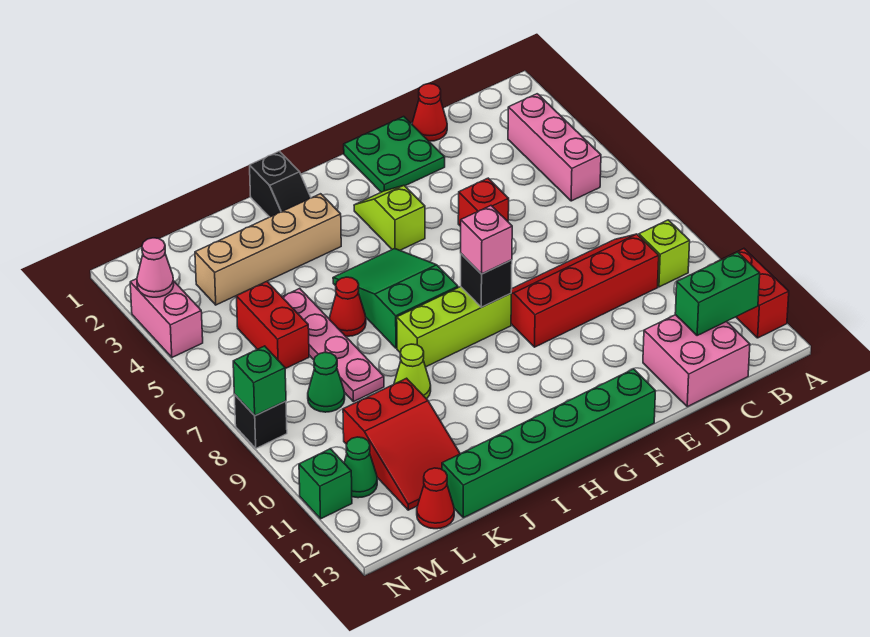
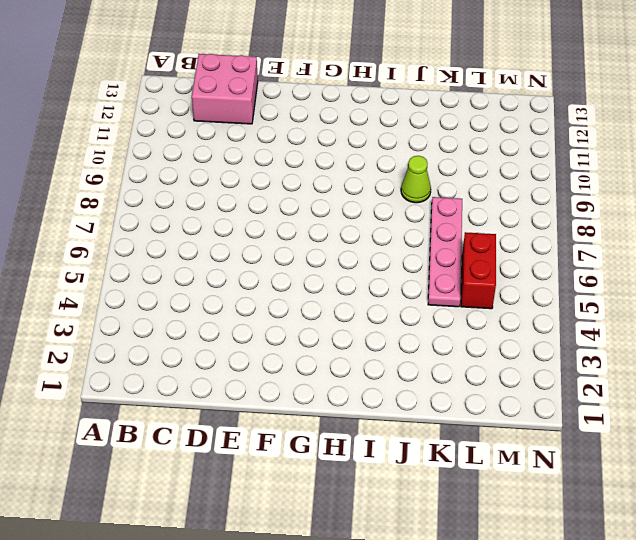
none -> red brick A11:A12 level 1
none -> pink brick B3:B5 level 1
none -> lime brick B9 level 1
none -> red slope C8:F9 level 1 top 9

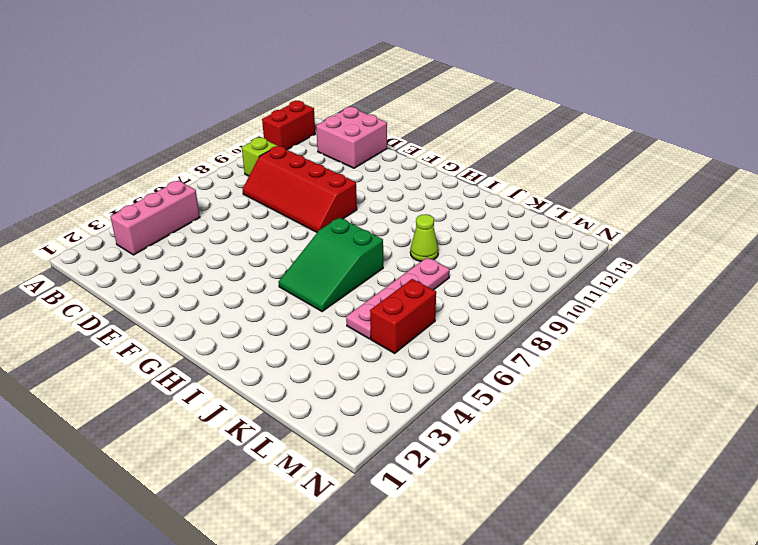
none -> red cone D1 level 1
none -> green plate E1:F2 level 1
none -> red brick E5 level 1
none -> green brick F13:K13 level 1

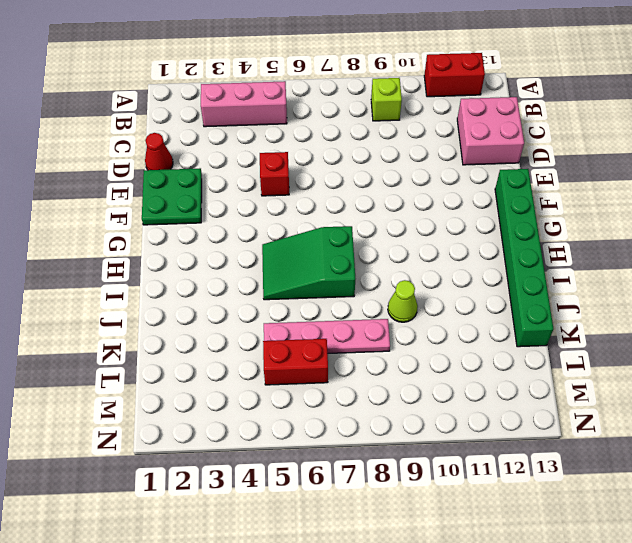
none -> red slope C8:F9 level 1 top 9
none -> lime slope G3:G4 level 1 top 4
none -> lime brick G8:I8 level 1
none -> black slope I1:I2 level 1 top 1

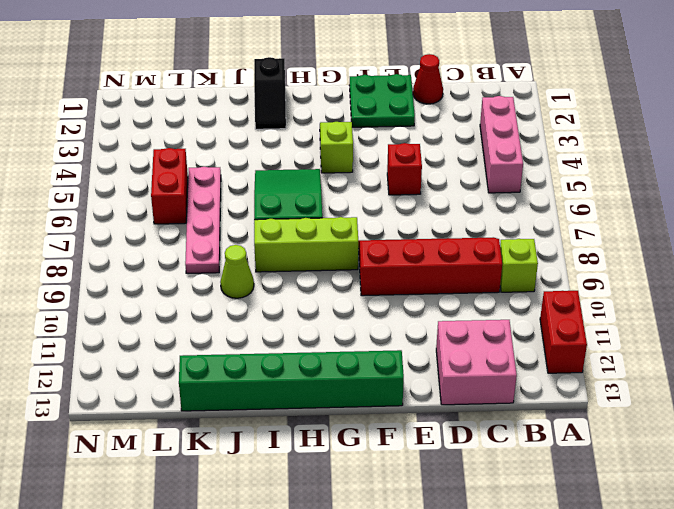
none -> tan brick I3:L3 level 1
none -> red cone J6 level 1
none -> red slope K10:L12 level 1 top 10
none -> green cone L8 level 1

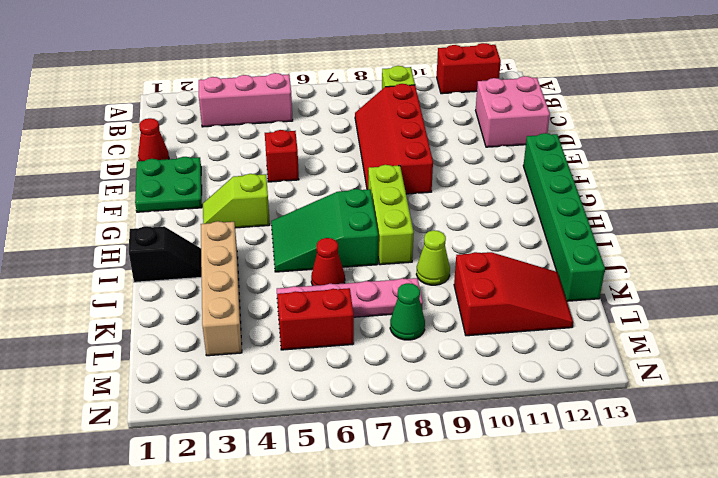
none -> red cone L13 level 1
none -> green cone M11 level 1
none -> pink brick N3:N4 level 1
none -> black brick N8 level 1

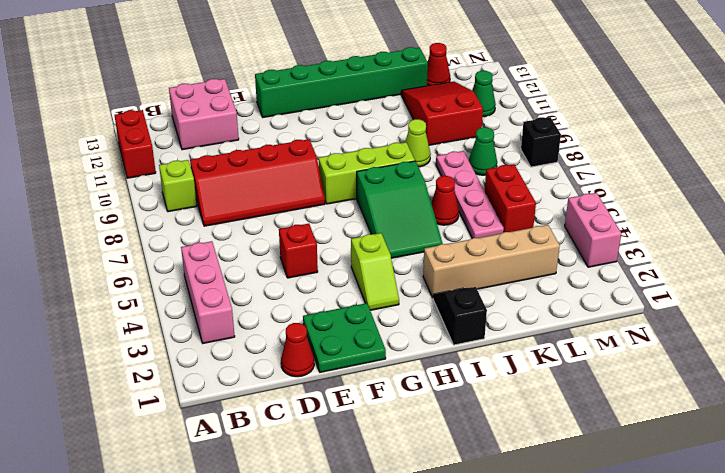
none -> green brick N11 level 1
none -> green brick B12:C12 level 2
none -> black brick G8 level 2
none -> pink cone N3 level 2

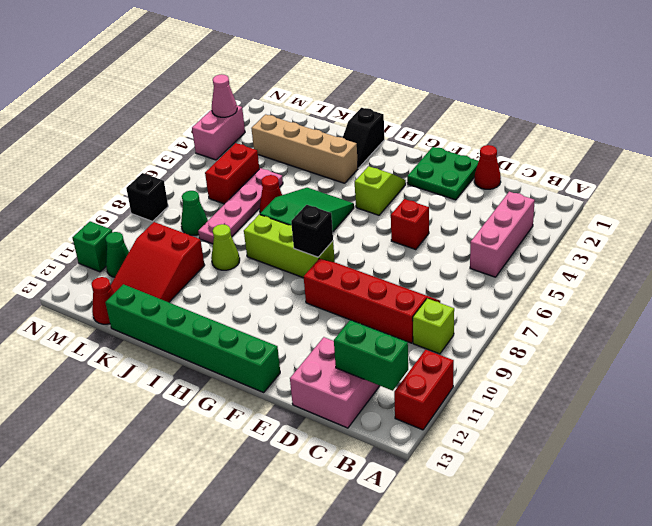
none -> green brick N8 level 2
none -> pink brick G8 level 3

